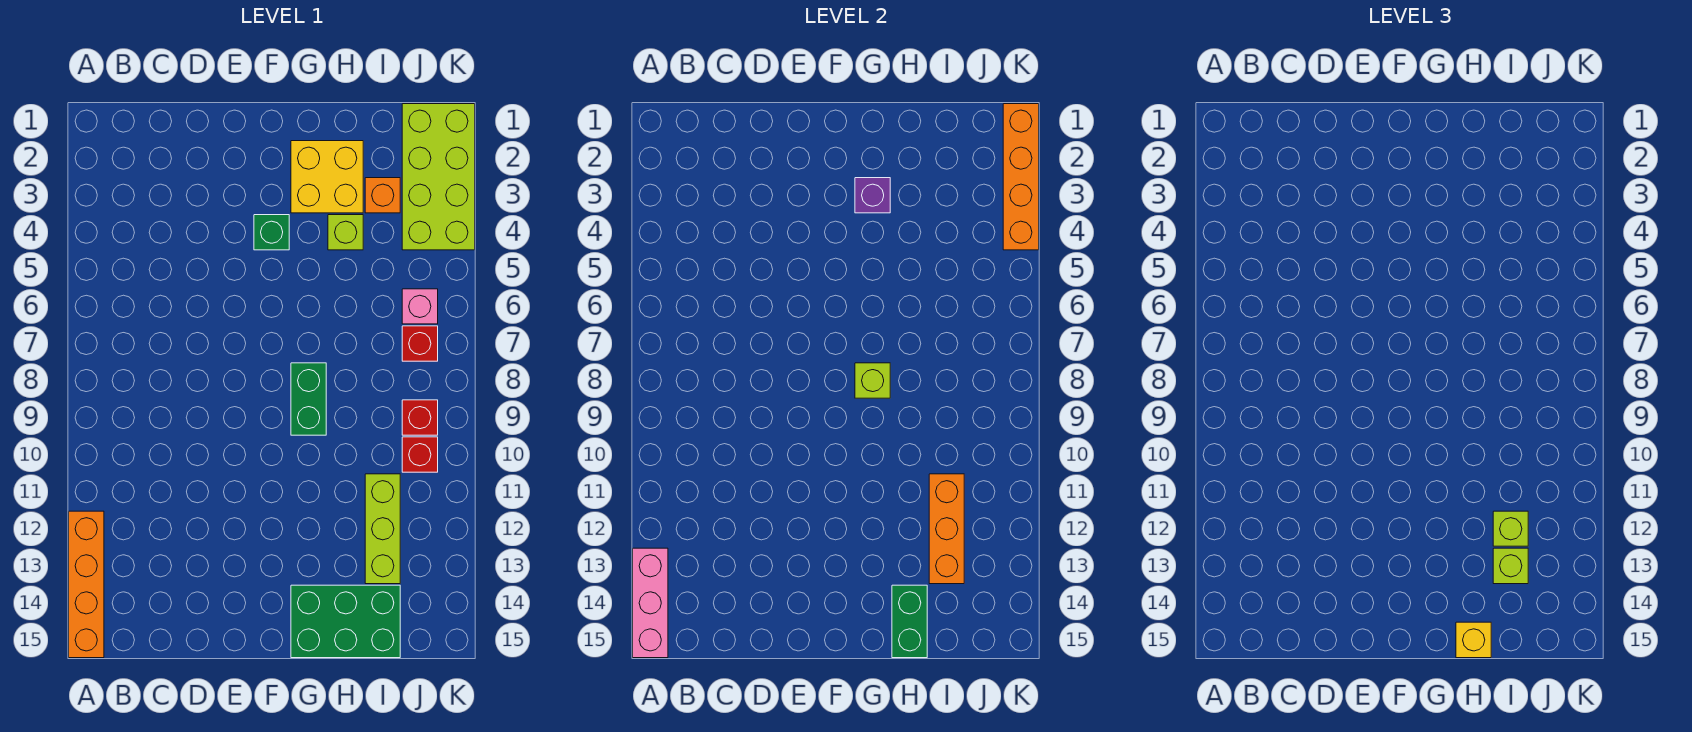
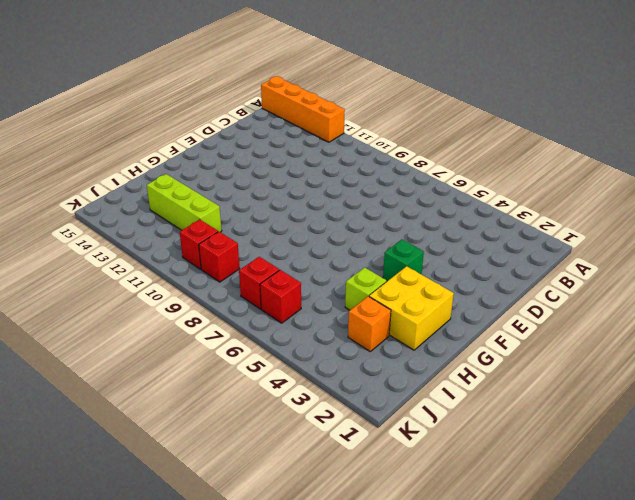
red brick J6 level 1 -> pink brick J6 level 1
none -> green brick G8:G9 level 1
none -> green brick G14:I15 level 1
none -> lime brick J1:K4 level 1

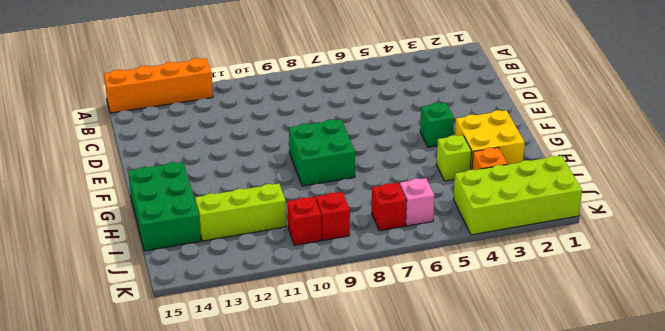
green brick F8:G9 level 1 -> green brick G8:G9 level 1
none -> pink brick A13:A15 level 2
none -> purple brick G3 level 2
none -> lime brick G8 level 2

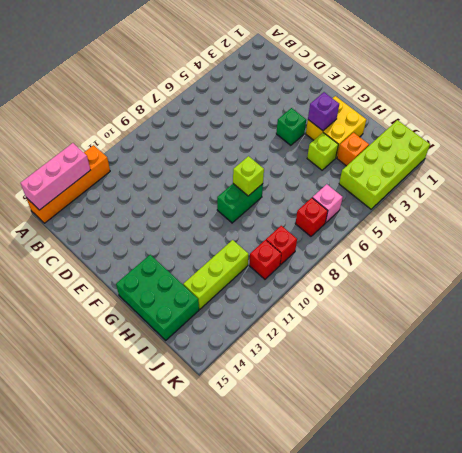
none -> green brick H14:H15 level 2
none -> orange brick I11:I13 level 2
none -> orange brick K1:K4 level 2

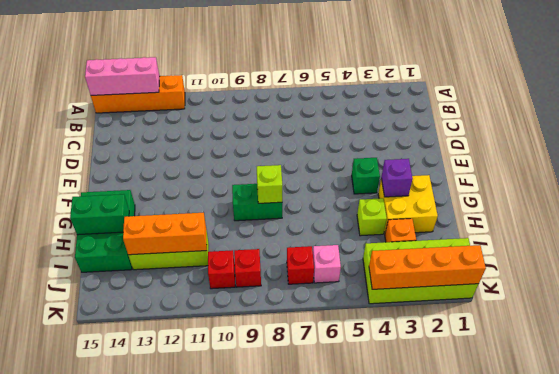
none -> yellow brick H15 level 3
none -> lime brick I12 level 3
none -> lime brick I13 level 3

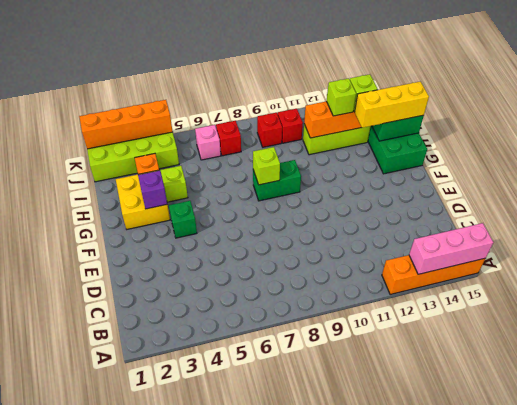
yellow brick H13:H15 level 3 -> yellow brick H15 level 3

